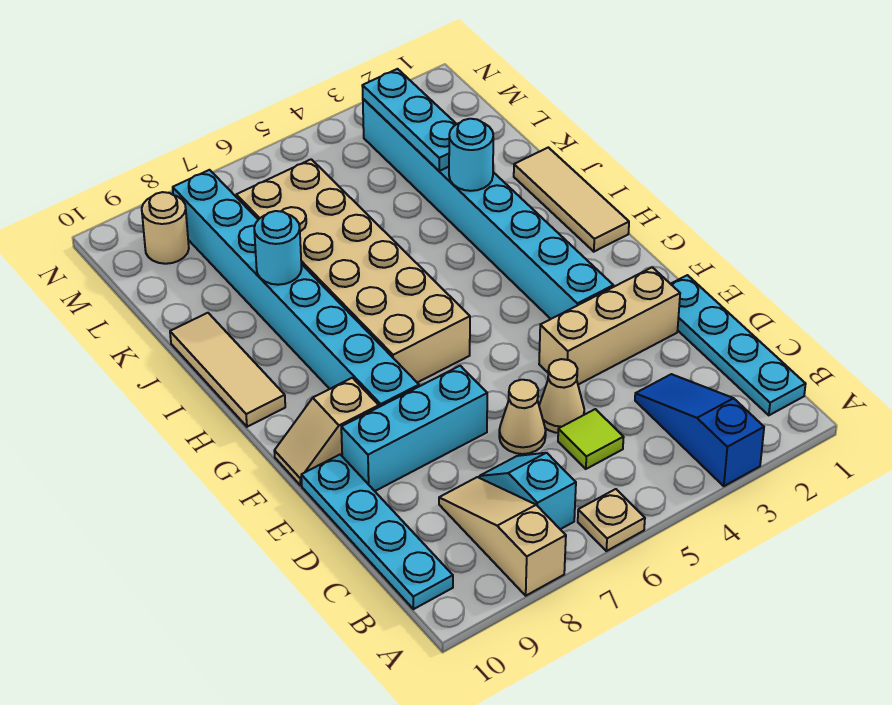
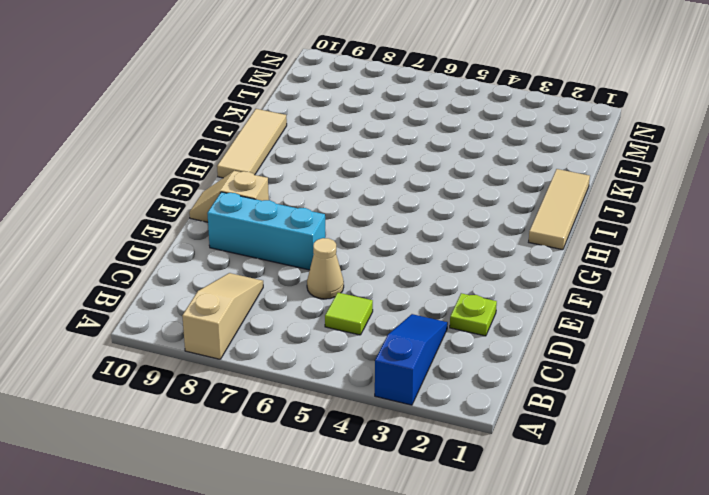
lime plate D2 level 1 -> none
none -> tan plate A6 level 1
none -> cyan plate B1:E1 level 1
none -> cyan slope B7:C7 level 1 top B

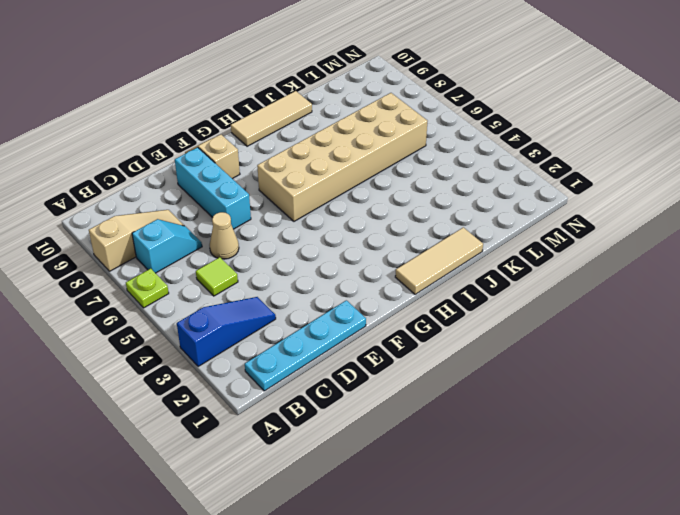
lime plate A6 level 1 -> tan plate A6 level 1
none -> cyan plate B10:E10 level 1
none -> tan cone D5 level 1
none -> tan brick E2:E4 level 1

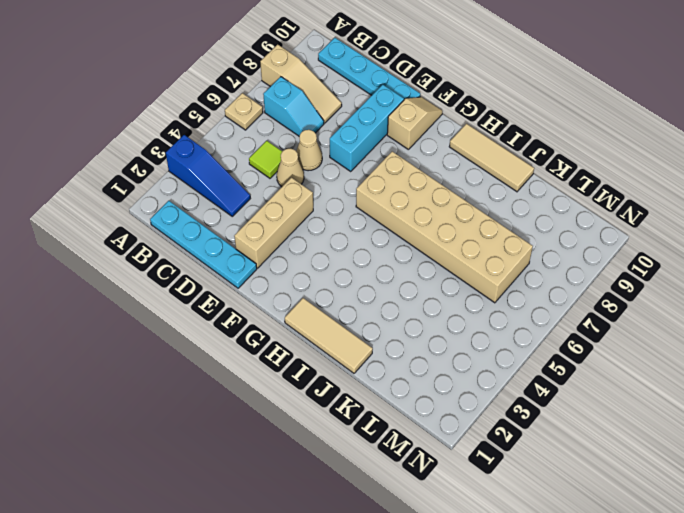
none -> cyan brick F3:M3 level 1
none -> cyan brick F8:M8 level 1
none -> tan round brick M9 level 1

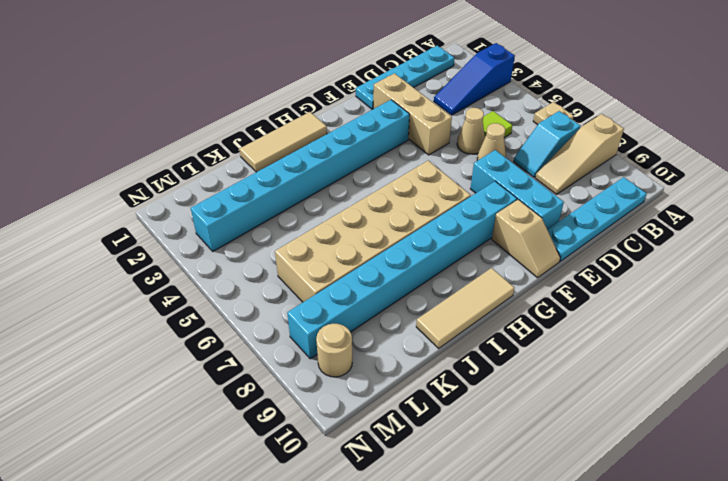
none -> cyan round brick J3 level 2
none -> cyan round brick J8 level 2
none -> cyan plate K3:M3 level 2

